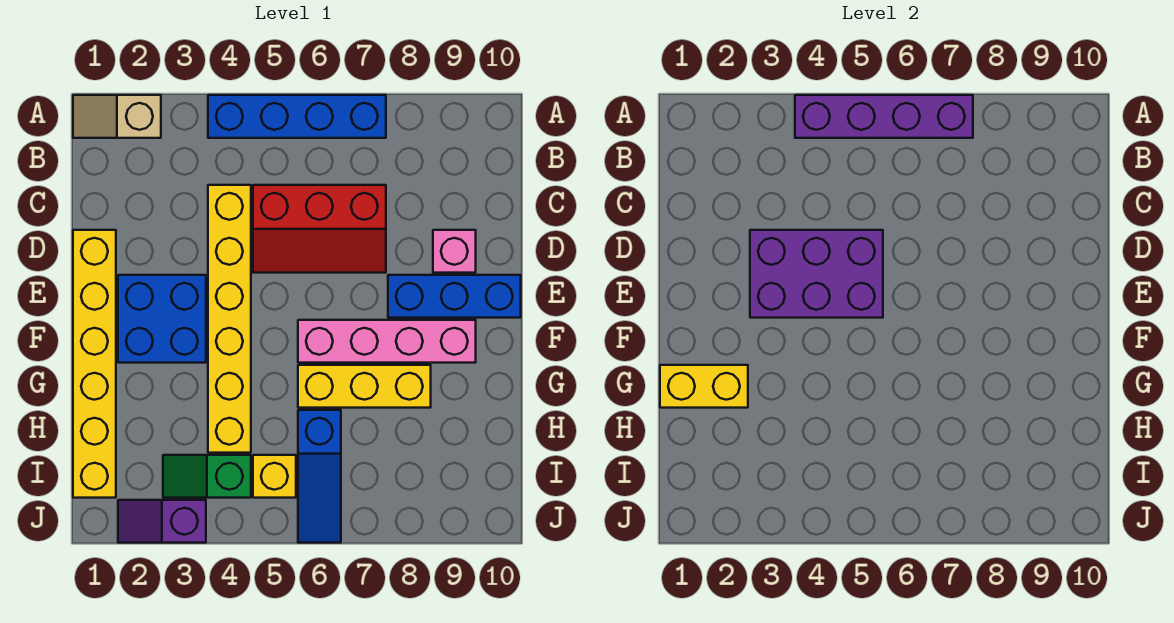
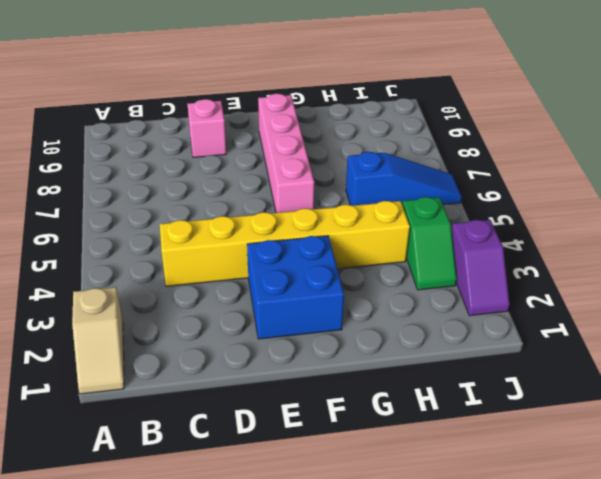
none -> blue brick A4:A7 level 1
none -> red slope C5:D7 level 1 top C
none -> yellow brick D1:I1 level 1

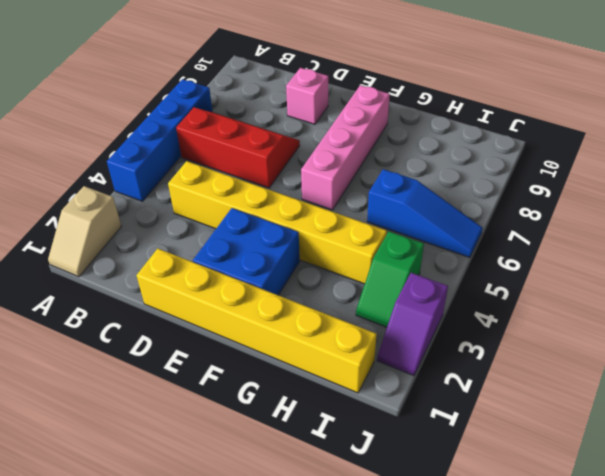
red slope B6:D7 level 1 top 6 -> red slope C5:D7 level 1 top C
none -> blue brick E8:E10 level 1
none -> yellow brick G6:G8 level 1
none -> yellow brick I5 level 1

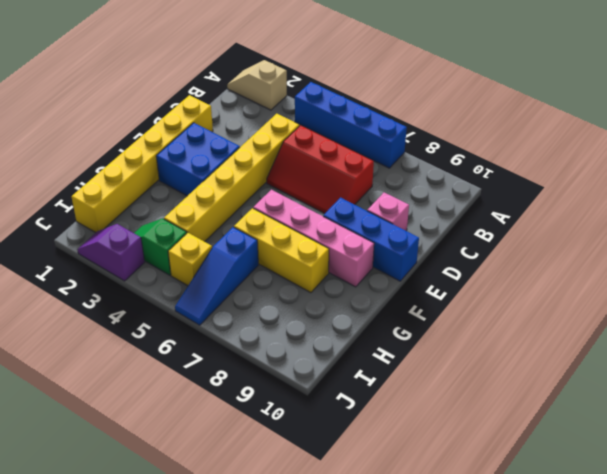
none -> purple brick A4:A7 level 2
none -> purple brick D3:E5 level 2
none -> yellow brick G1:G2 level 2

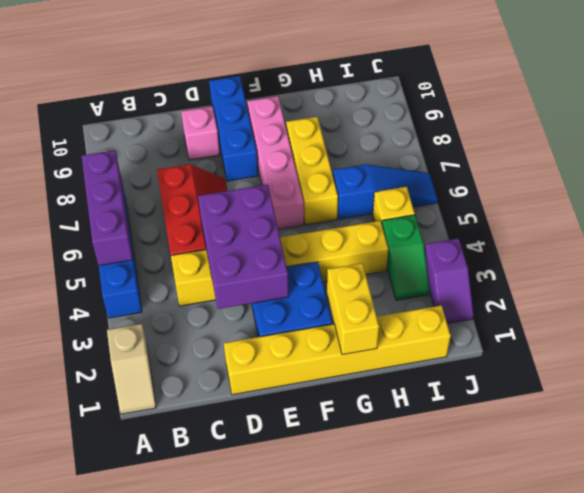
purple brick A5:A7 level 2 -> purple brick A4:A7 level 2

